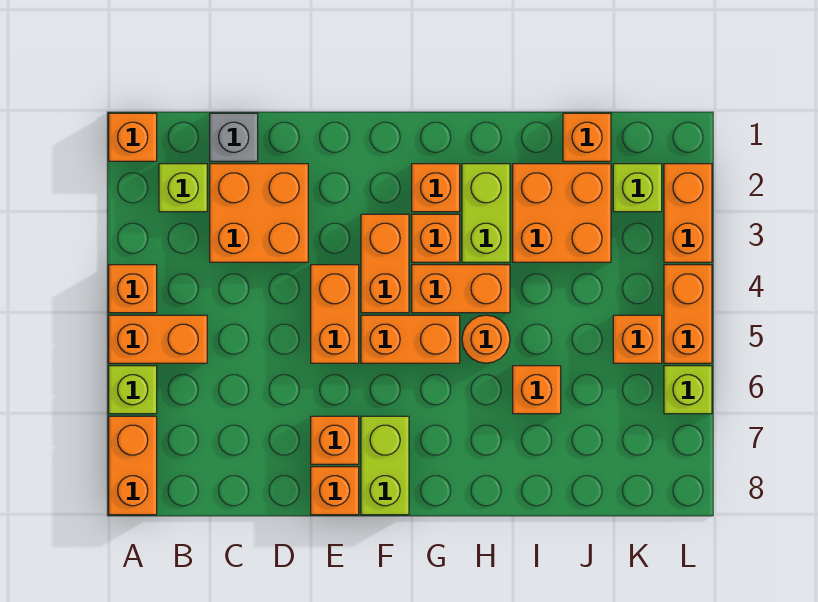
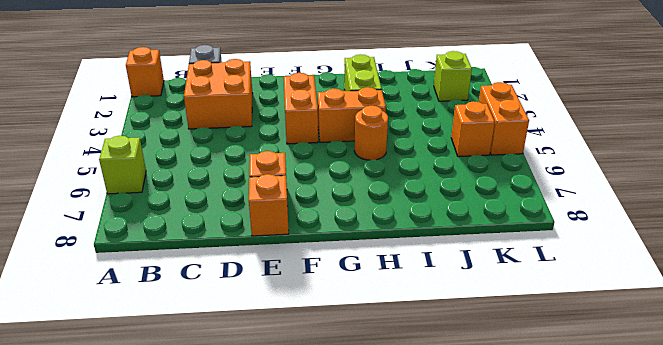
none -> orange brick A4 level 1
none -> orange brick A5:B5 level 1
none -> orange brick A7:A8 level 1

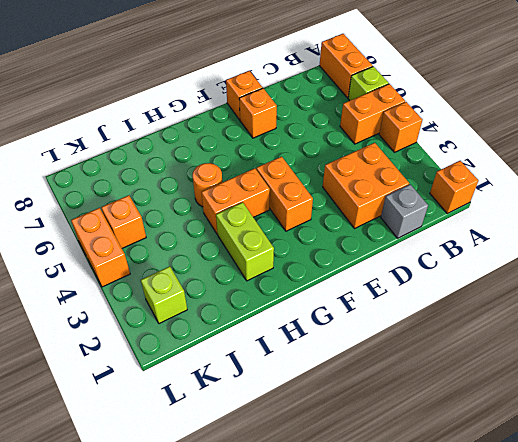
none -> lime brick B2 level 1
none -> orange brick E4:E5 level 1
none -> orange brick F5:G5 level 1

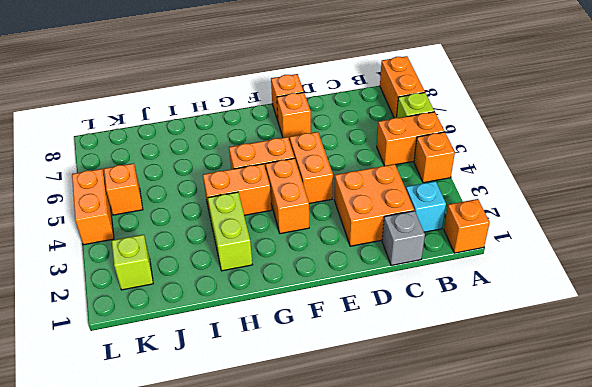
cyan brick B2 level 1 -> lime brick B2 level 1
none -> lime brick F7:F8 level 1
none -> orange brick G2 level 1
none -> orange brick G3 level 1

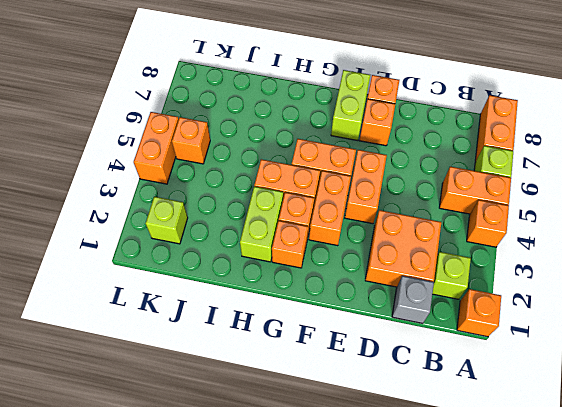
none -> orange round brick H5 level 1
none -> orange brick I2:J3 level 1
none -> orange brick I6 level 1

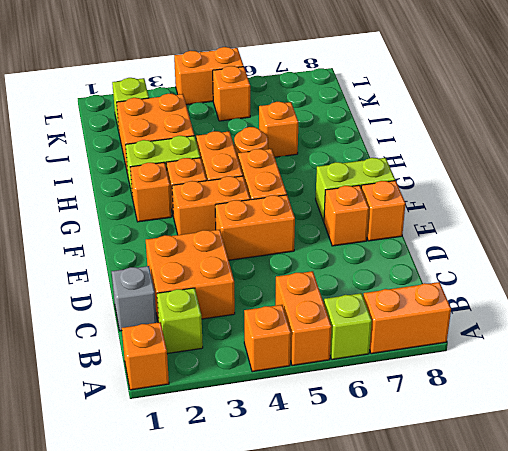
none -> orange brick J1 level 1
none -> orange brick L2:L3 level 1
none -> lime brick L6 level 1

